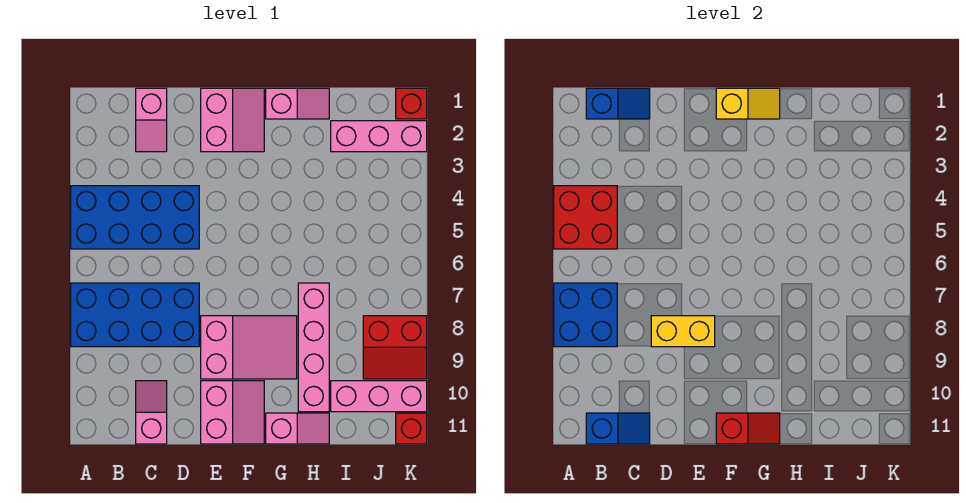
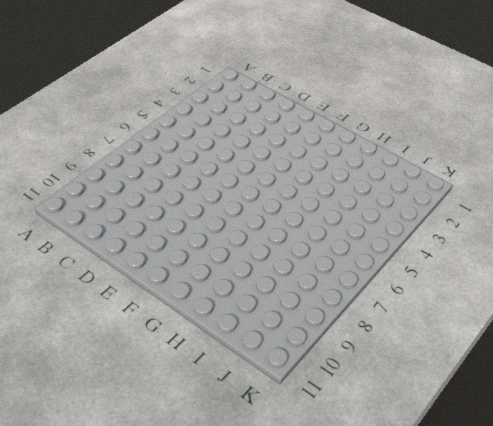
none -> blue brick A4:D5 level 1
none -> blue brick A7:D8 level 1
none -> pink slope C1:C2 level 1 top 1

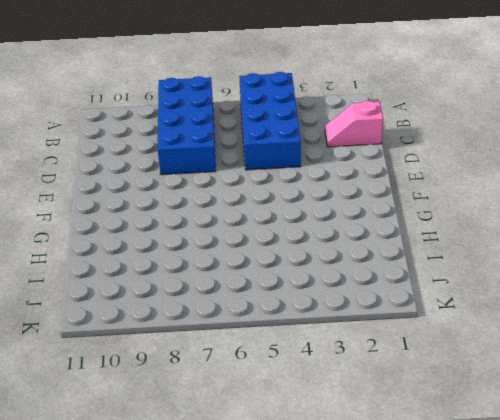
none -> pink slope C10:C11 level 1 top 11
none -> pink slope E1:F2 level 1 top E
none -> pink slope E8:G9 level 1 top E

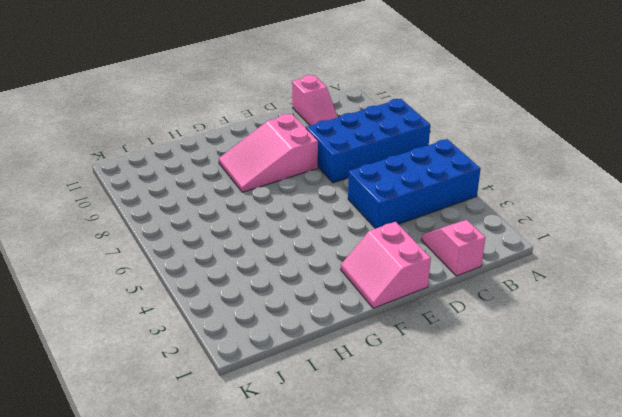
none -> pink slope E10:F11 level 1 top E
none -> pink slope G1:H1 level 1 top G
none -> pink slope G11:H11 level 1 top G

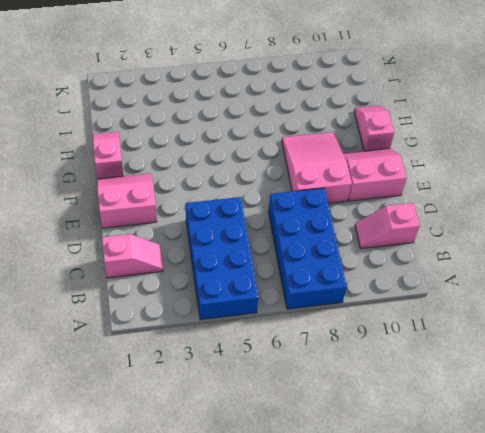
none -> pink brick H7:H10 level 1
none -> pink brick I2:K2 level 1
none -> pink brick I10:K10 level 1

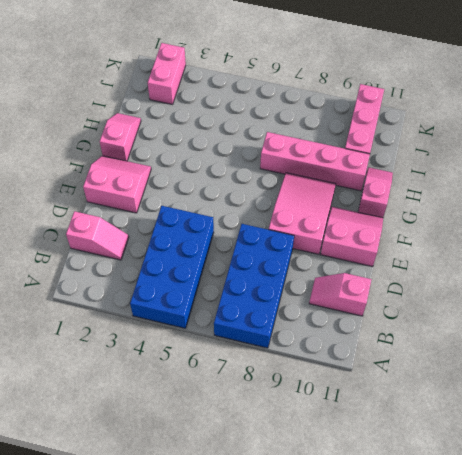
pink brick J2:K2 level 1 -> pink brick I2:K2 level 1
none -> red slope J8:K9 level 1 top 8
none -> red brick K1 level 1
none -> red brick K11 level 1

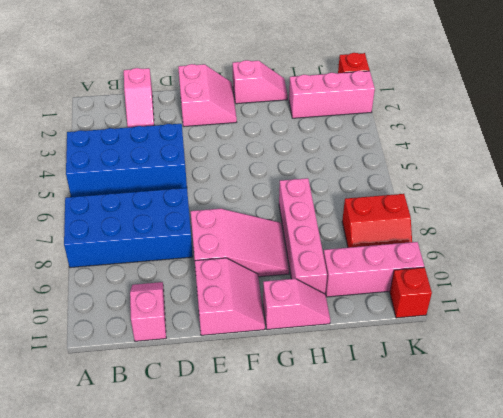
none -> red brick A4:B5 level 2
none -> blue brick A7:B8 level 2
none -> blue slope B1:C1 level 2 top B

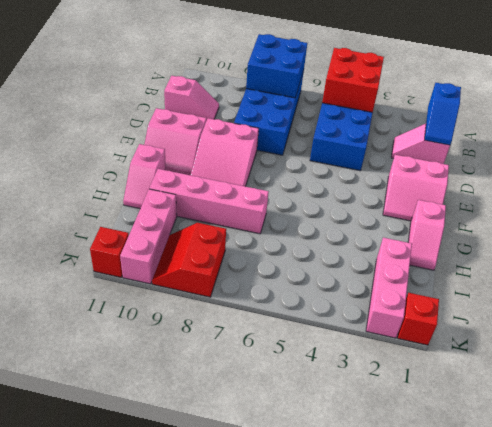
none -> blue slope B11:C11 level 2 top B
none -> yellow brick D8:E8 level 2
none -> yellow slope F1:G1 level 2 top F

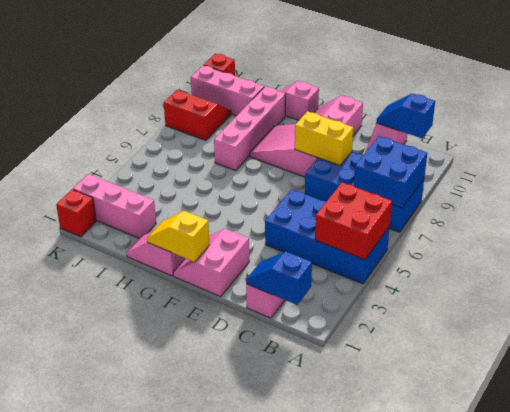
none -> red slope F11:G11 level 2 top F

